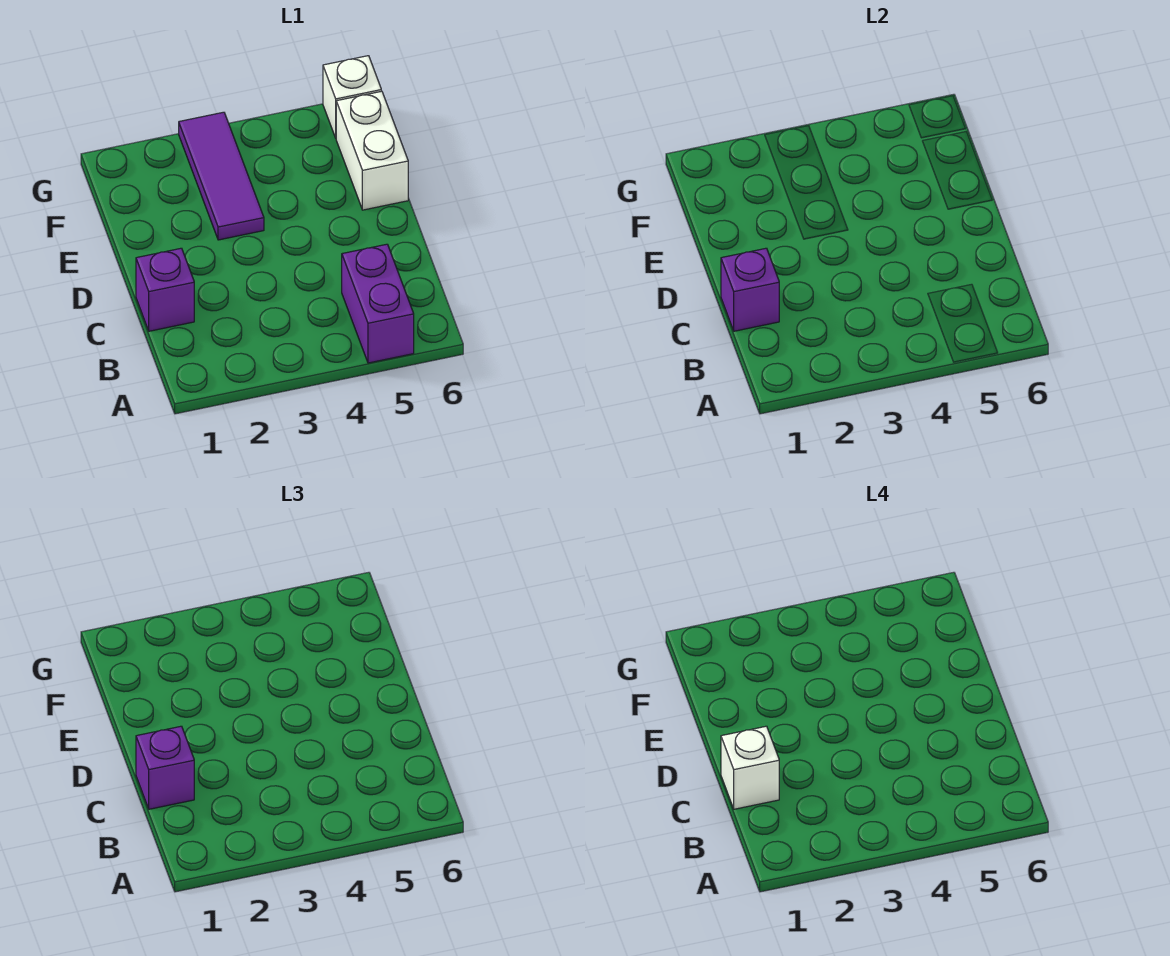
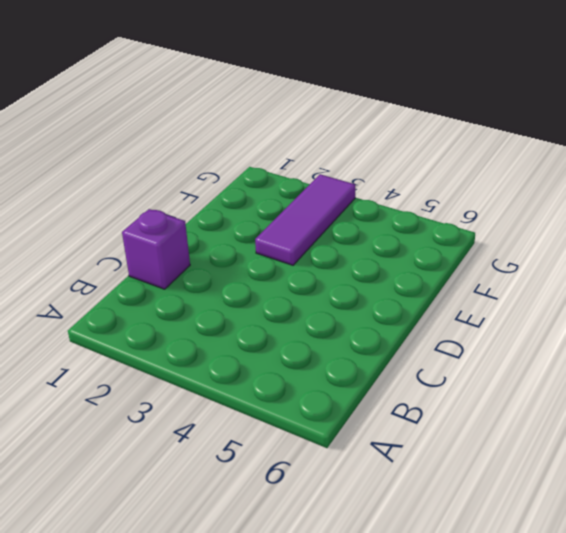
none -> purple brick A5:B5 level 1
none -> white brick E6:F6 level 1

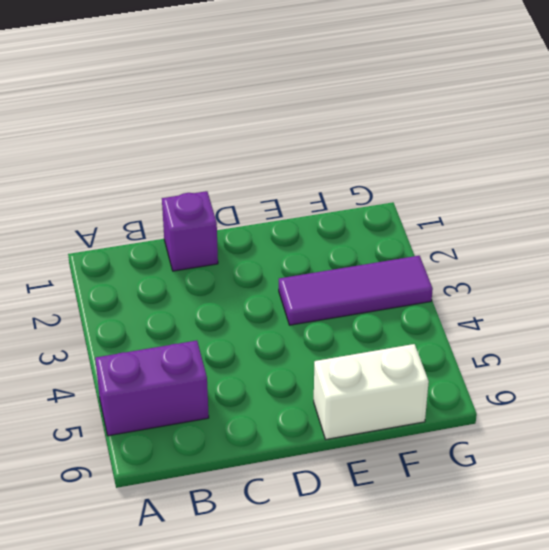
none -> white brick G6 level 1
none -> purple brick C1 level 2

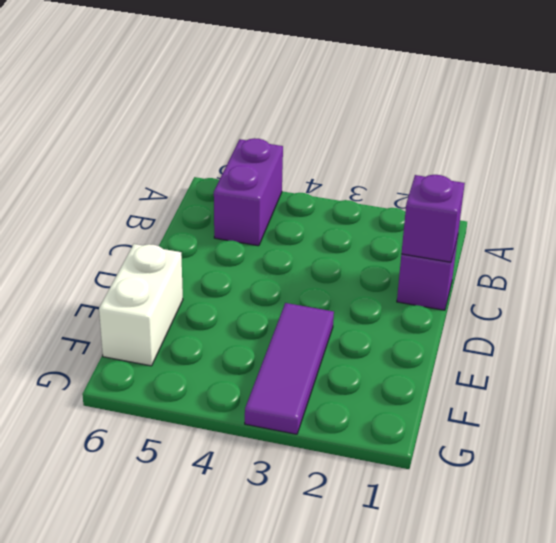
none -> white brick G6 level 1
none -> purple brick C1 level 3

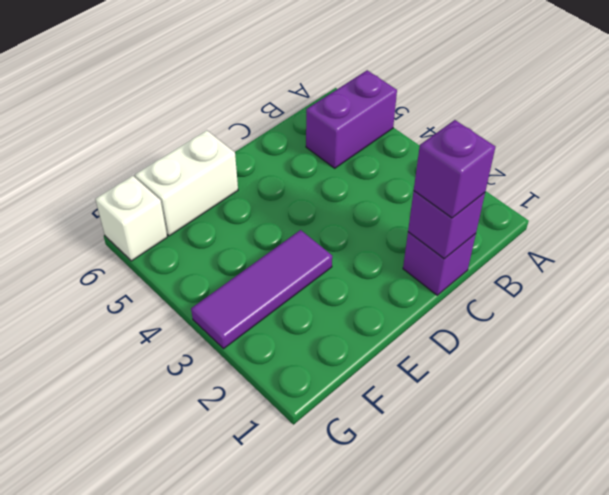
none -> white brick C1 level 4

